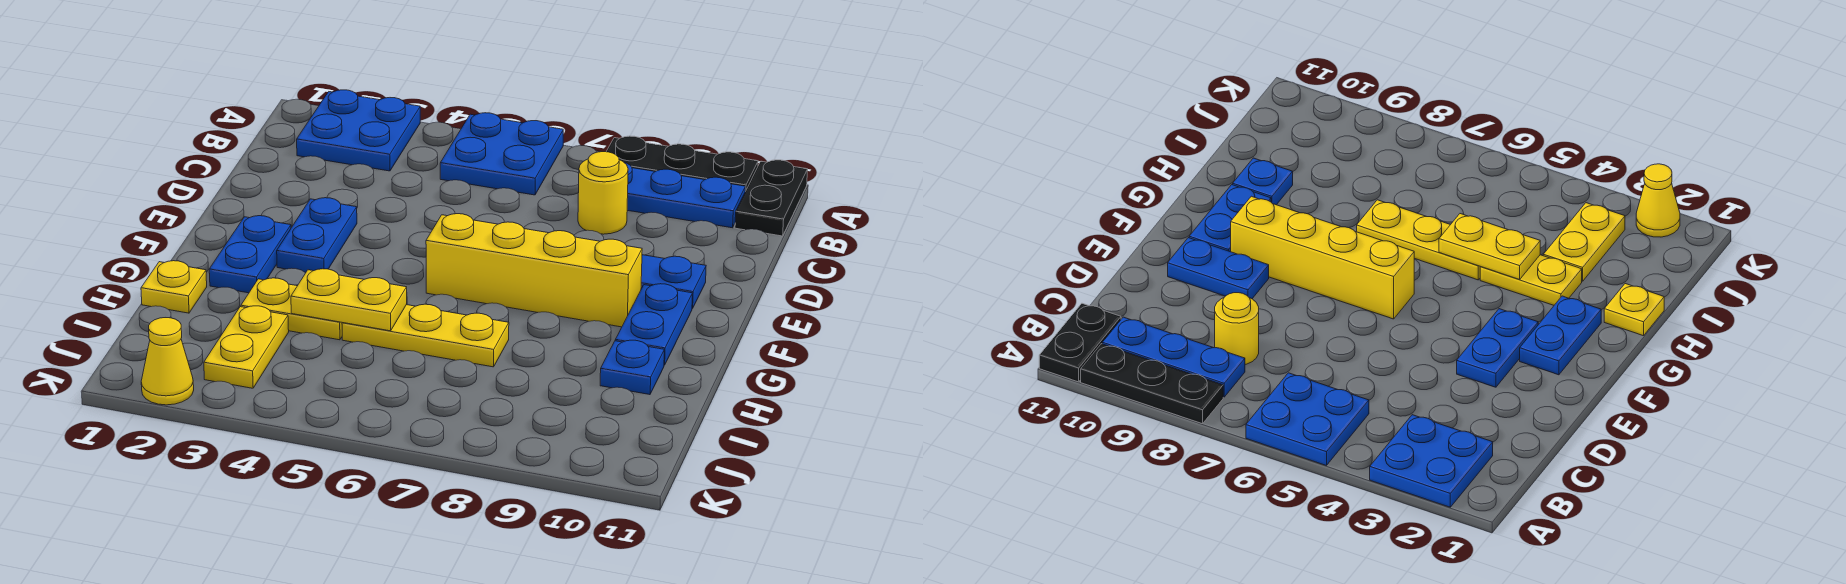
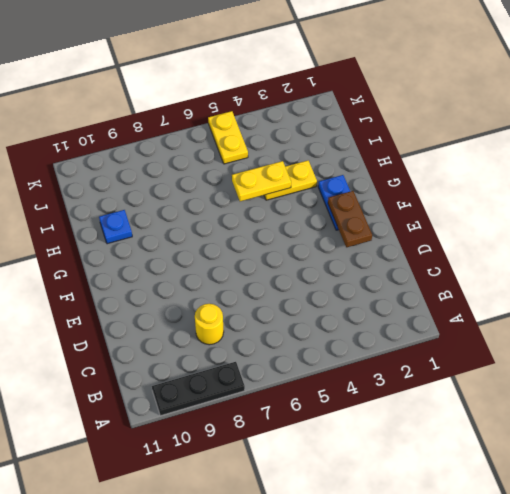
brown plate E2:F2 level 2 -> none
yellow plate J5:K5 level 1 -> yellow plate I3:J3 level 1
none -> blue plate A2:B3 level 1
none -> blue plate A5:B6 level 1
none -> black plate A11:B11 level 1

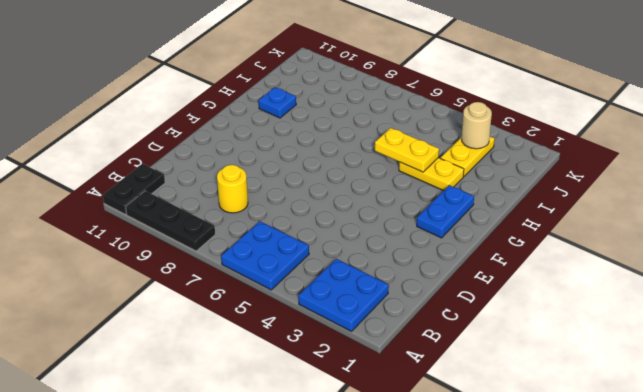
tan round brick J3 level 2 -> none
none -> blue plate B8:B10 level 1
none -> blue plate E3:F3 level 1
none -> blue plate E9:E10 level 1

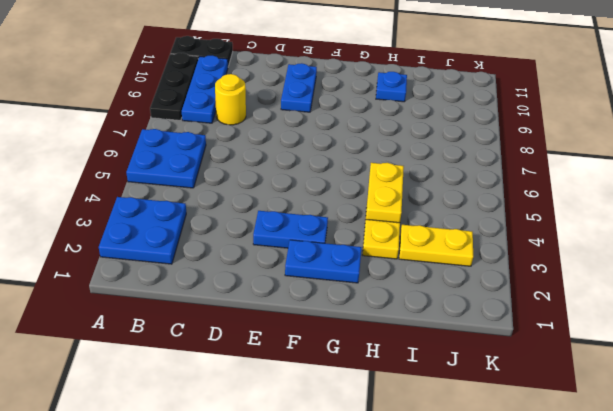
none -> yellow brick F6:F9 level 1
none -> blue plate F10:G10 level 1
none -> yellow plate H1 level 1

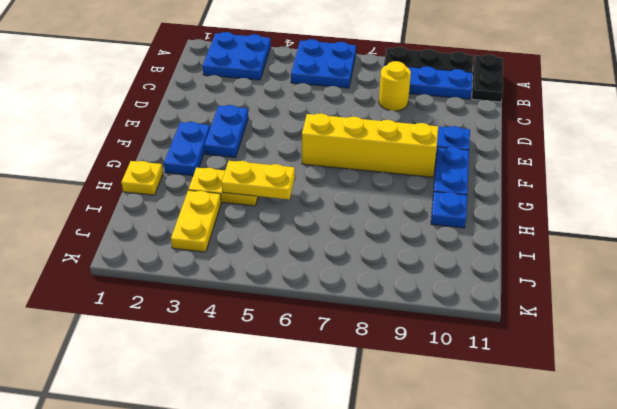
none -> yellow plate H5:H7 level 1
none -> yellow cone K2 level 1

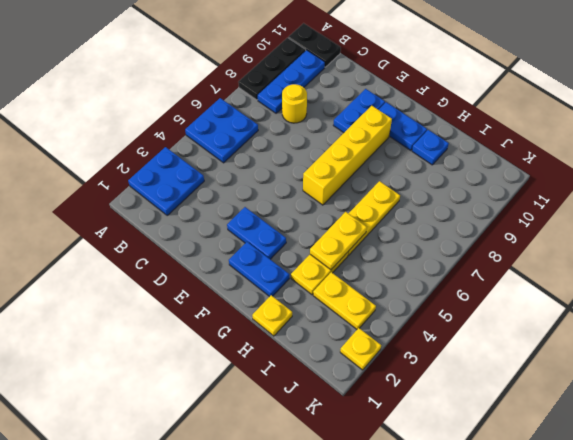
yellow plate K2 level 1 -> yellow cone K2 level 1

